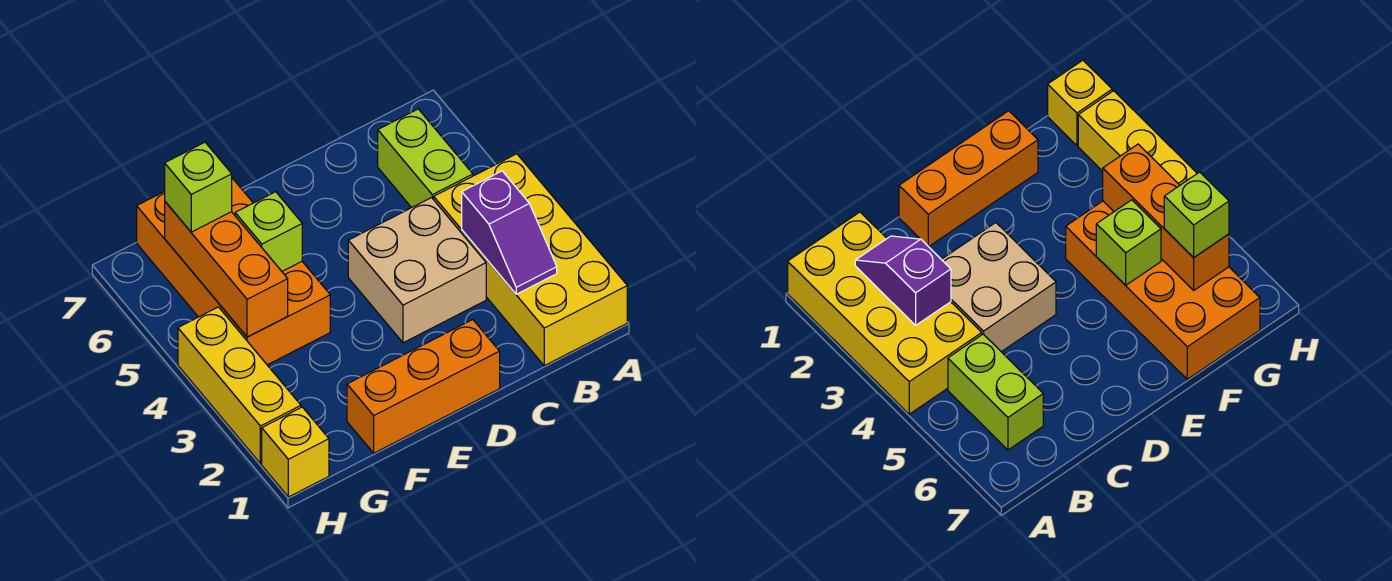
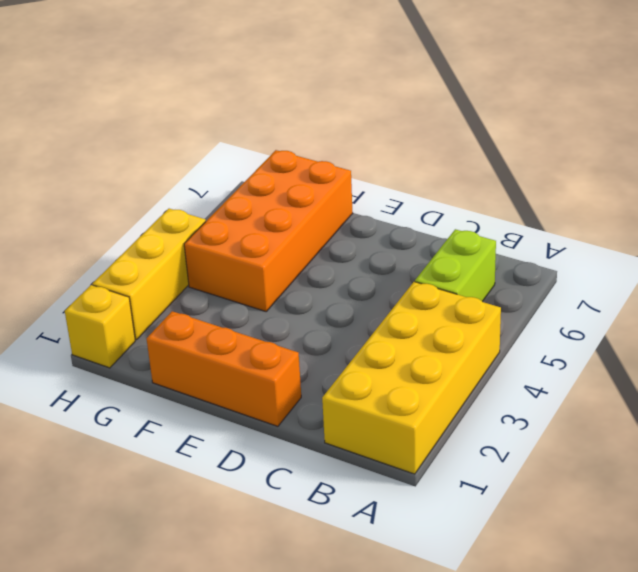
none -> tan brick C3:D4 level 1
none -> purple slope B2:B3 level 2 top 3

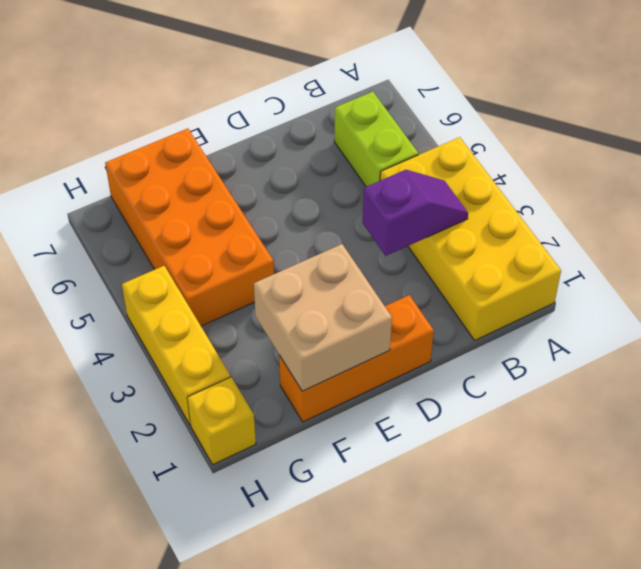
purple slope B3:C3 level 2 top C -> purple slope B2:B3 level 2 top 3
tan brick E1:F2 level 2 -> tan brick C3:D4 level 1
none -> lime brick F5 level 2
none -> orange brick G4:G6 level 2

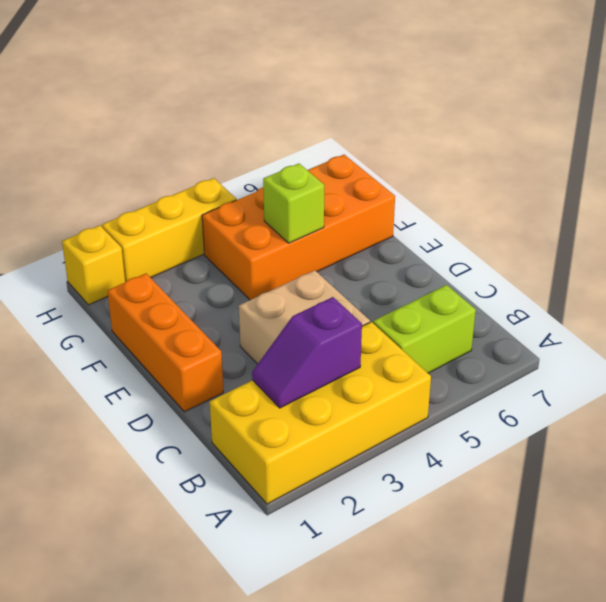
none -> orange brick G4:G6 level 2
none -> lime brick G6 level 3

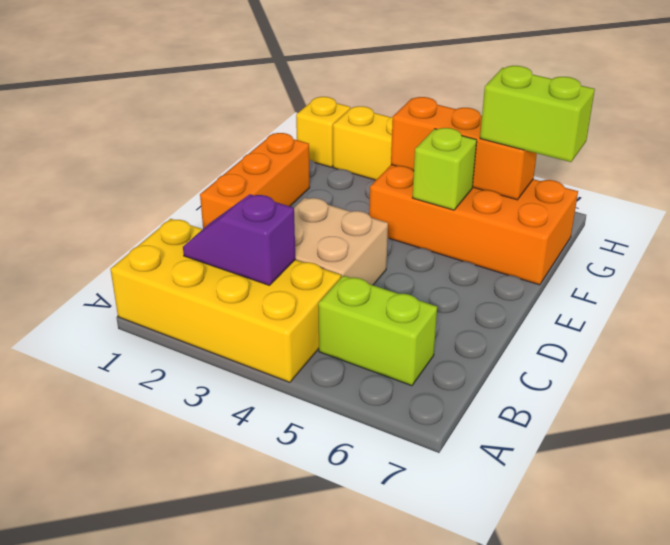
lime brick G6:G7 level 3 -> lime brick G6 level 3

